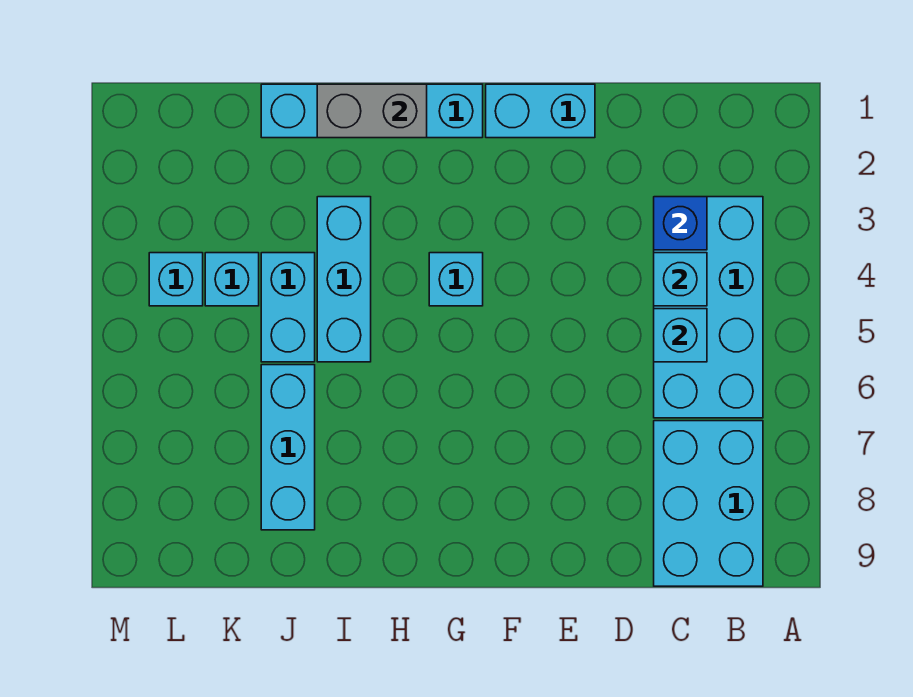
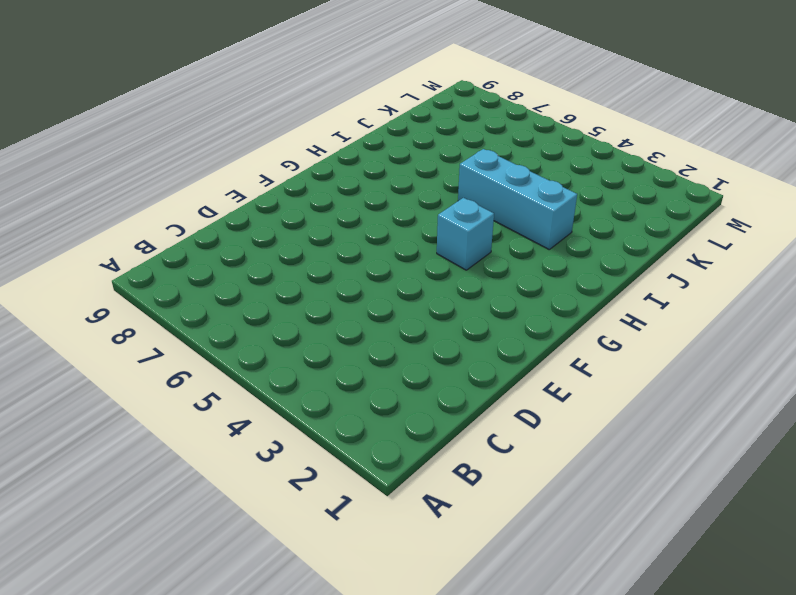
none -> cyan brick B3:C6 level 1
none -> cyan brick B7:C9 level 1
none -> cyan brick E1:F1 level 1

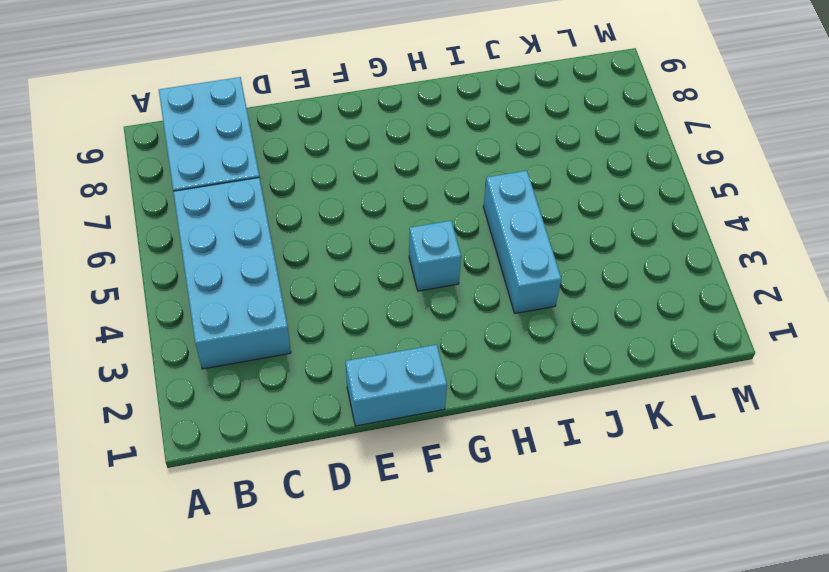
none -> cyan brick G1:J1 level 1
none -> cyan brick J4:J5 level 1
none -> cyan brick J6:J8 level 1

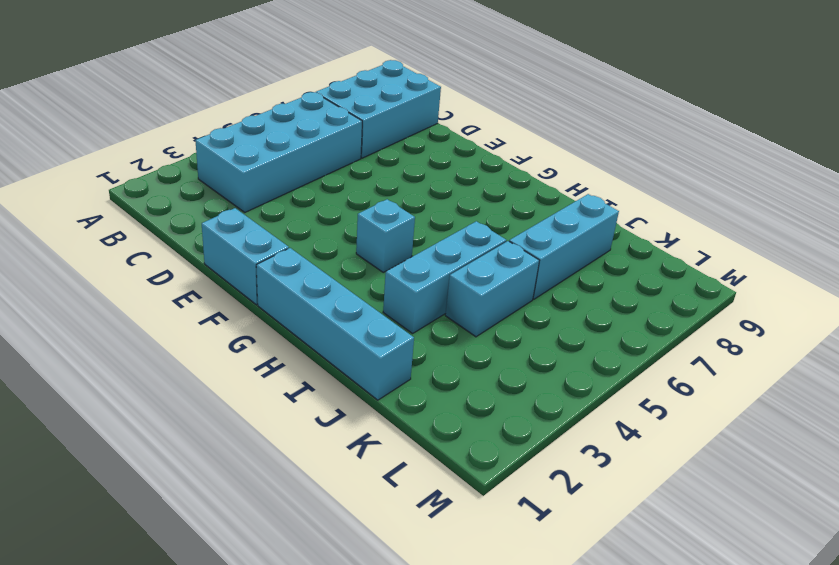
none -> cyan brick K4 level 1
none -> cyan brick L4 level 1
none -> blue brick C3 level 2

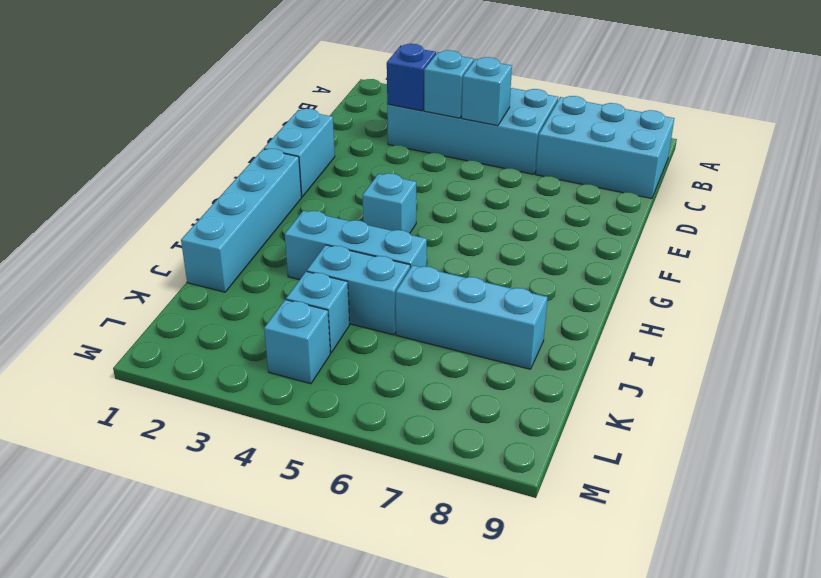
none -> grey brick H1:I1 level 2

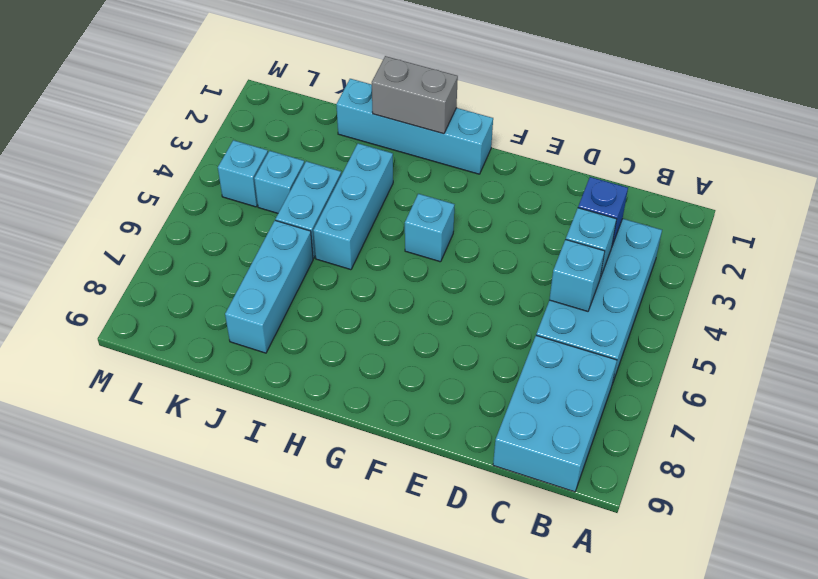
none -> cyan brick E1:F1 level 1

